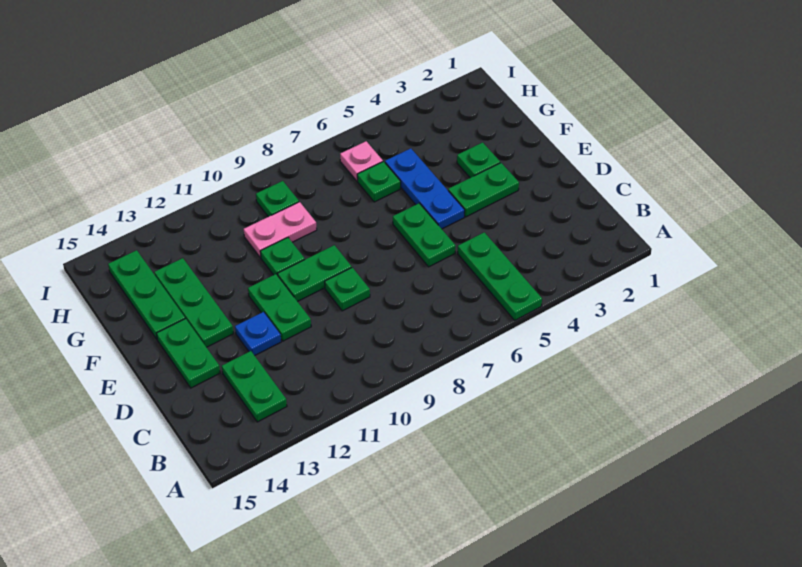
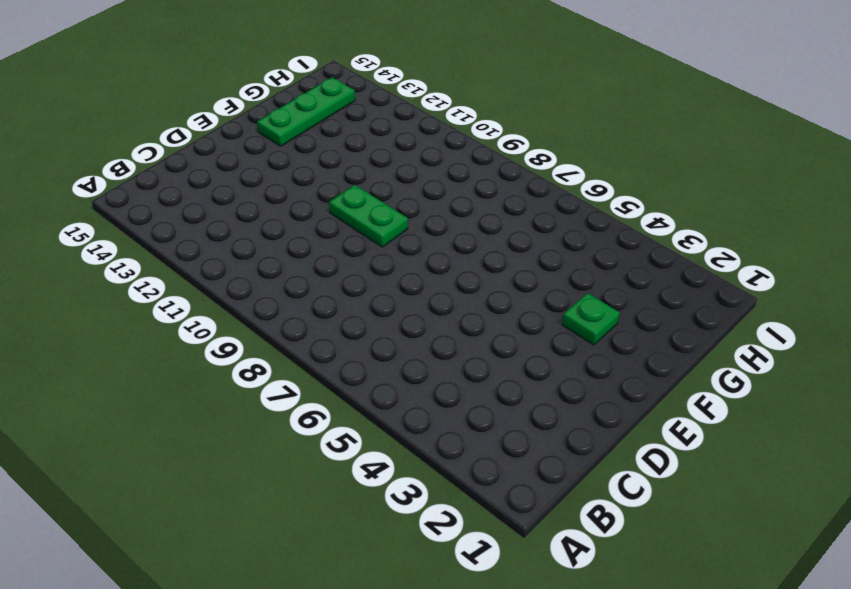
none -> green plate A5:C5 level 1
none -> green plate B13:C13 level 1
none -> green plate D6:E6 level 1

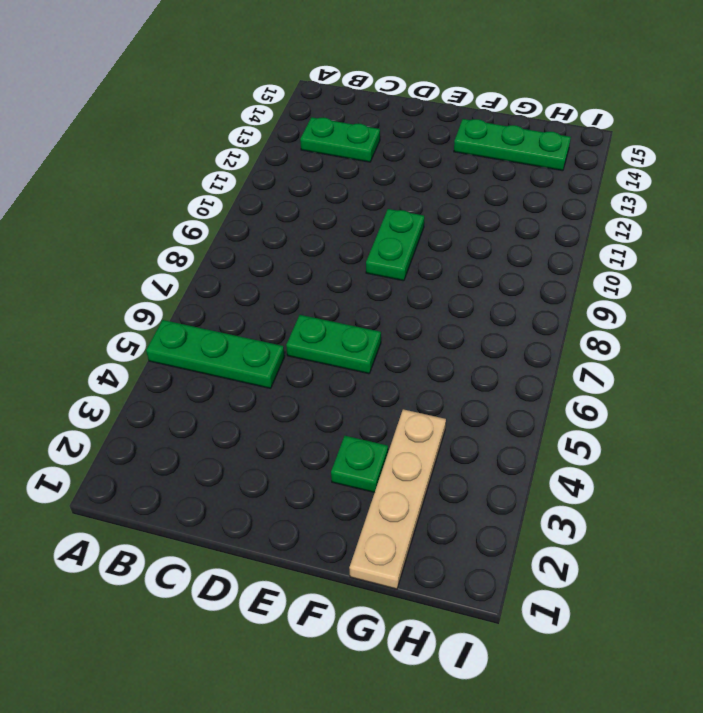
tan plate G1:G4 level 1 -> none
none -> green plate D9 level 1
none -> green plate D11:E11 level 1
none -> blue plate D12 level 1

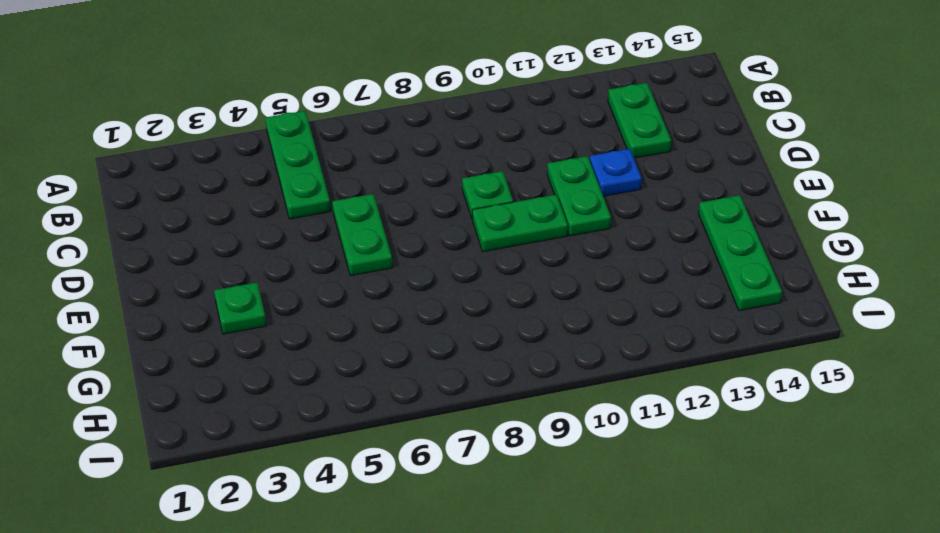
none -> green plate D14:E14 level 1
none -> green plate E3:E4 level 1
none -> blue plate E5:G5 level 1

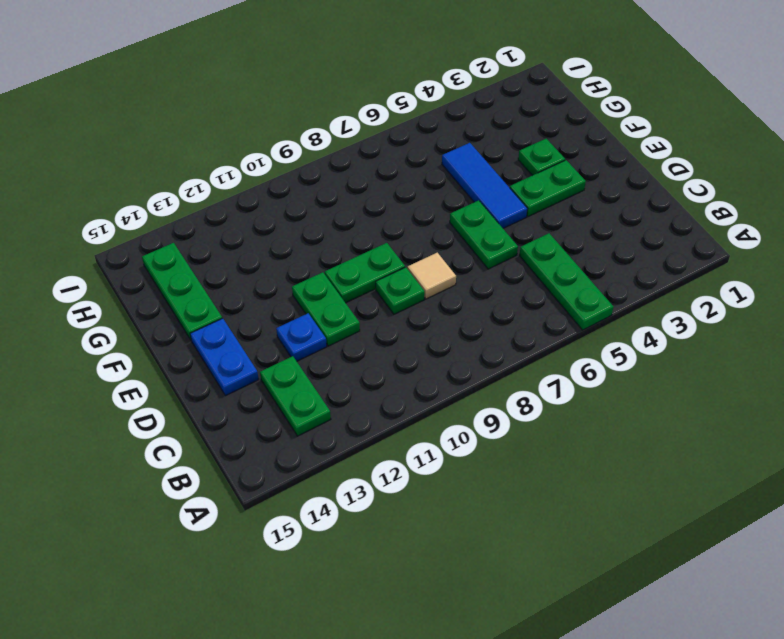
tan tile D8 level 1 -> none
blue plate D14:E14 level 1 -> green plate D14:E14 level 1
blue tile E5:G5 level 1 -> blue plate E5:G5 level 1
none -> green plate E13:G13 level 1
none -> green plate F10 level 1
none -> green plate G6 level 1

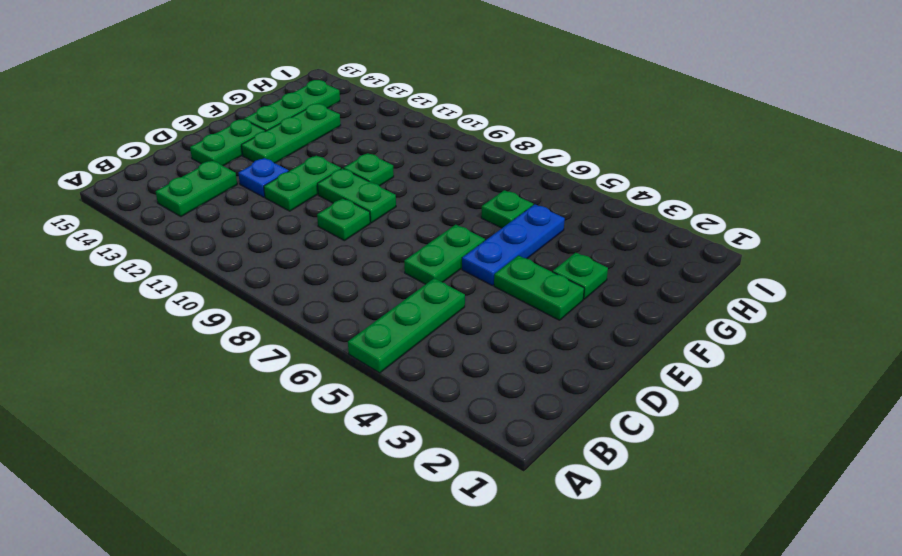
none -> pink plate G9:G10 level 1
none -> pink plate H6 level 1
none -> green plate H9 level 1

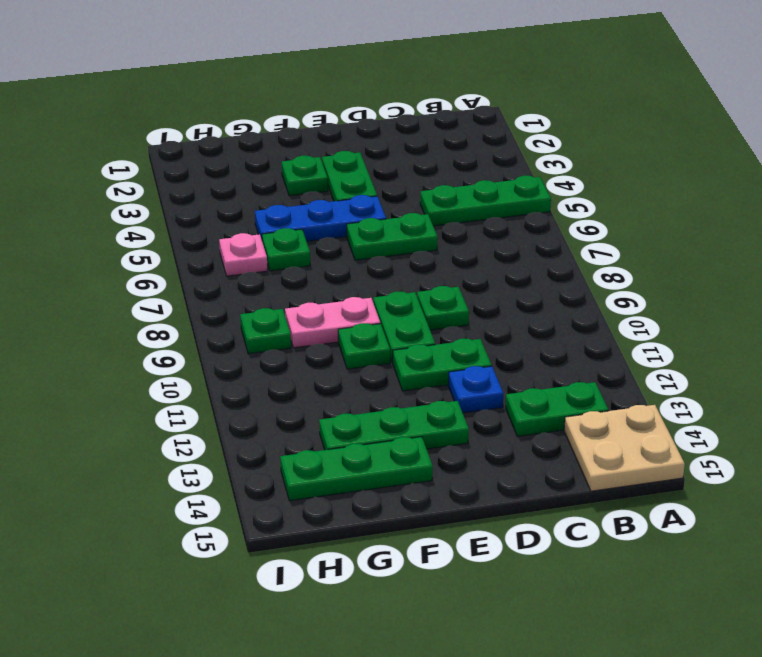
tan plate A14:B15 level 1 -> none
pink plate F9:G9 level 1 -> pink plate G9:G10 level 1
none -> green plate D14:E14 level 1

